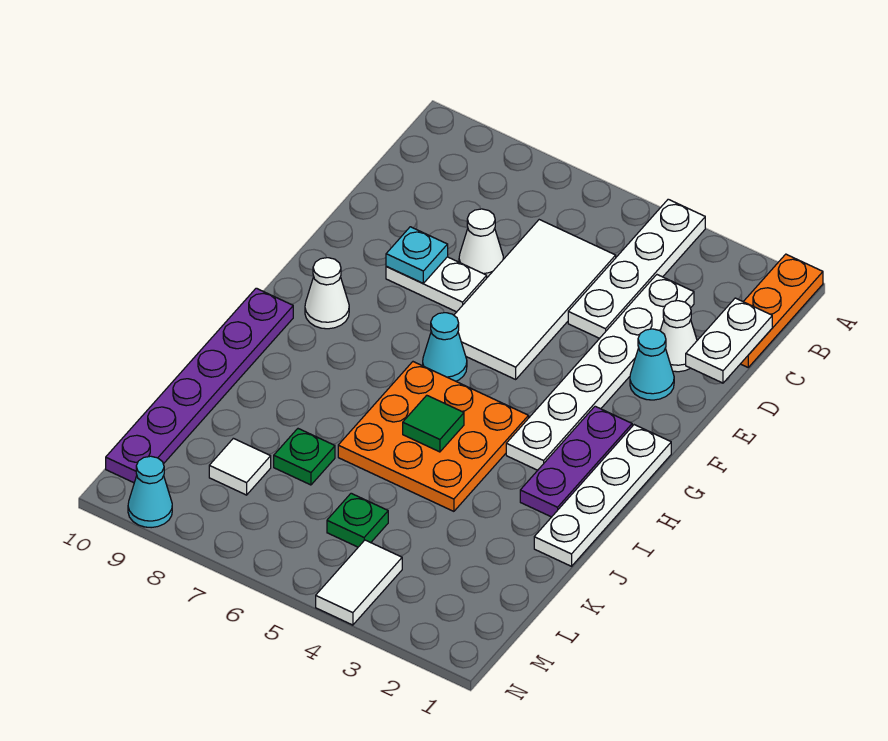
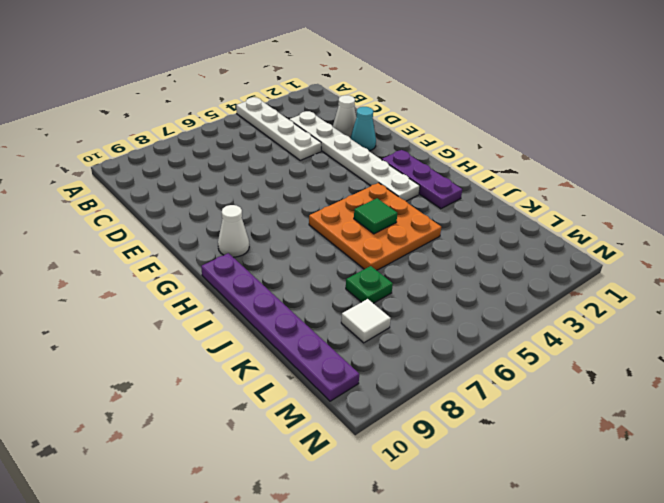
none -> orange plate A1:C1 level 1
none -> white tile C5:F6 level 1
none -> white cone D7 level 1

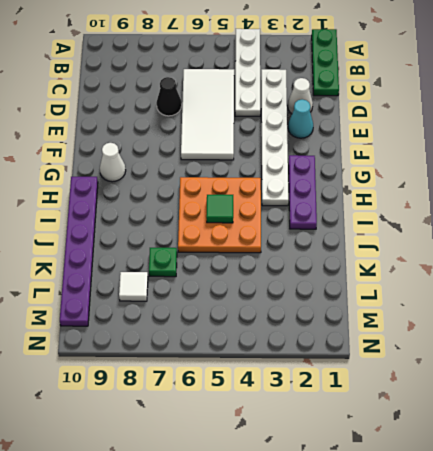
green plate A1:C1 level 1 -> orange plate A1:C1 level 1
black cone D7 level 1 -> white cone D7 level 1
none -> white plate E7:E8 level 1
none -> white plate G1:J1 level 1
none -> cyan cone G6 level 1

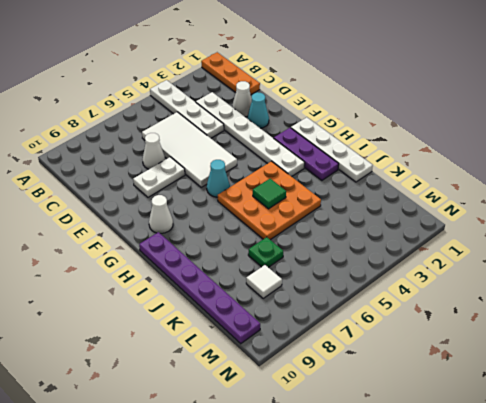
none -> green plate L5 level 1
none -> white tile M4:N4 level 1
none -> cyan cone N9 level 1

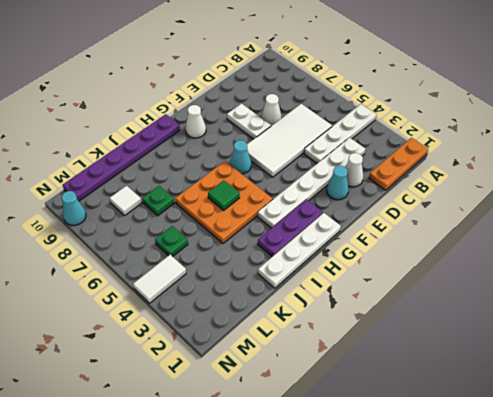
none -> white plate C1:D1 level 2
none -> cyan plate E8 level 2

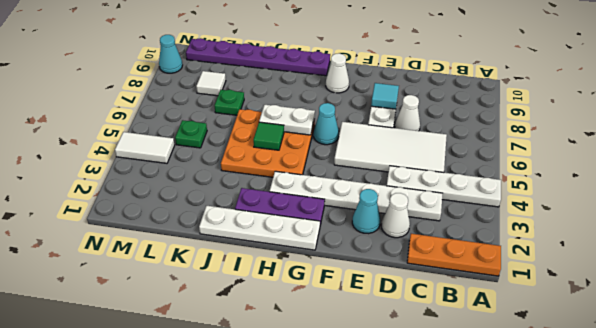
cyan tile E8 level 2 -> cyan plate E8 level 2
white plate H6:I6 level 2 -> white plate C1:D1 level 2

